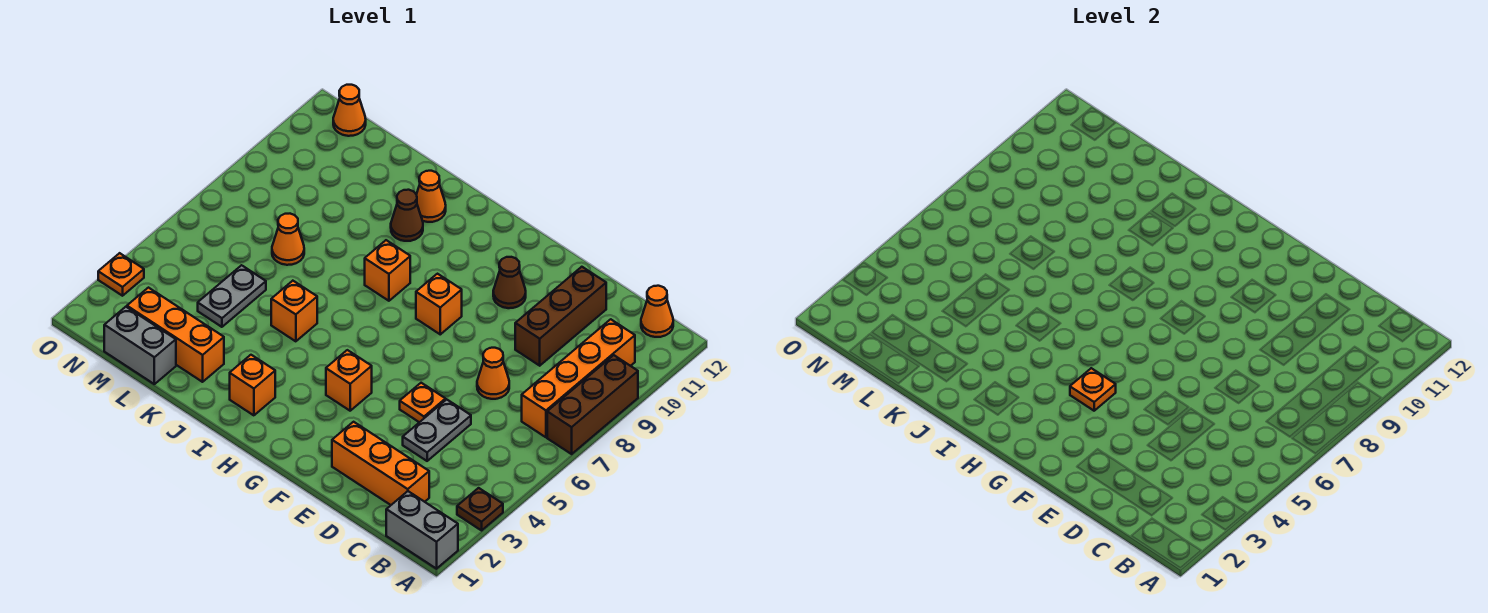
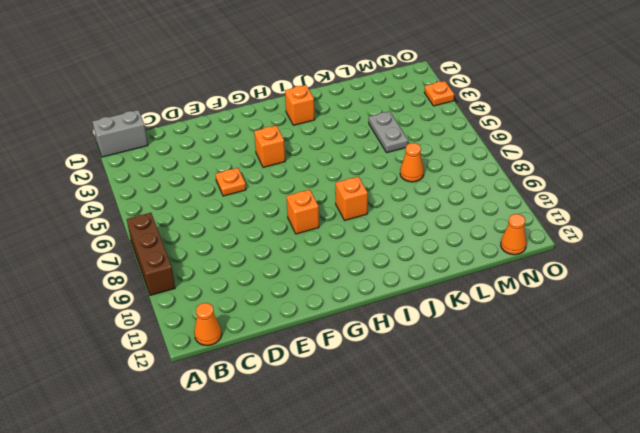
none -> brown plate A3 level 1
none -> orange brick B7:B10 level 1
none -> orange brick C2:E2 level 1

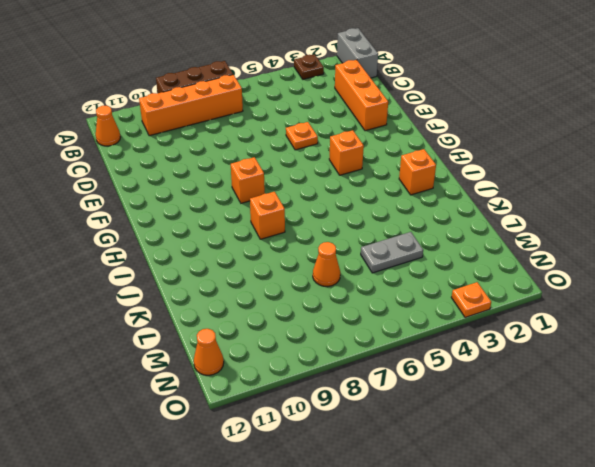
none -> grey plate D4:D5 level 1
none -> orange cone D7 level 1
none -> brown brick D9:D11 level 1

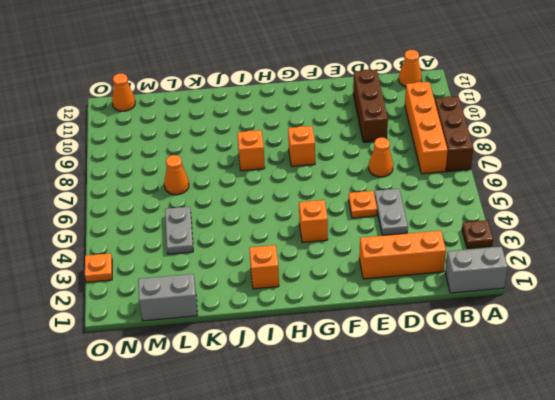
none -> brown cone F10 level 1
none -> orange brick J5 level 1
none -> brown cone J10 level 1

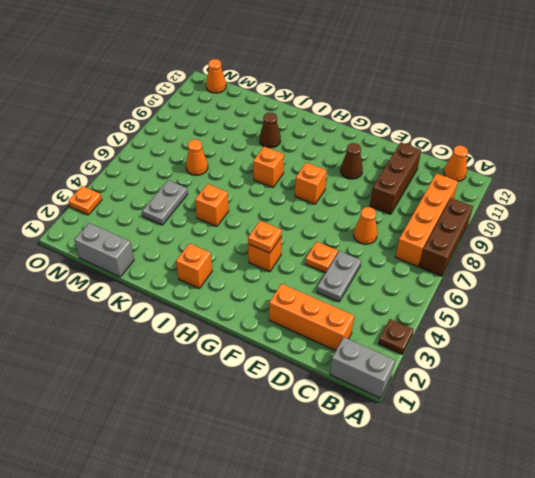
none -> orange cone J11 level 1
none -> orange brick K2:M2 level 1

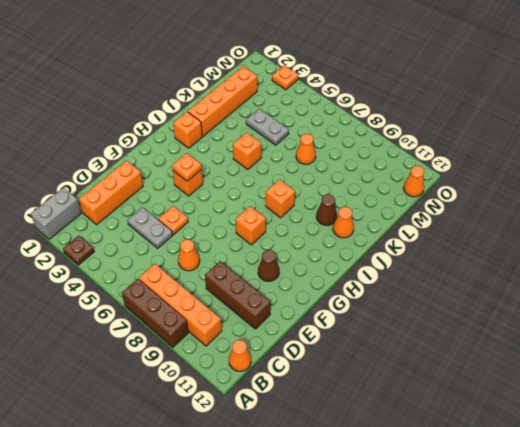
orange brick J2:M2 level 1 -> orange brick K2:M2 level 1
none -> grey brick L1:M1 level 1

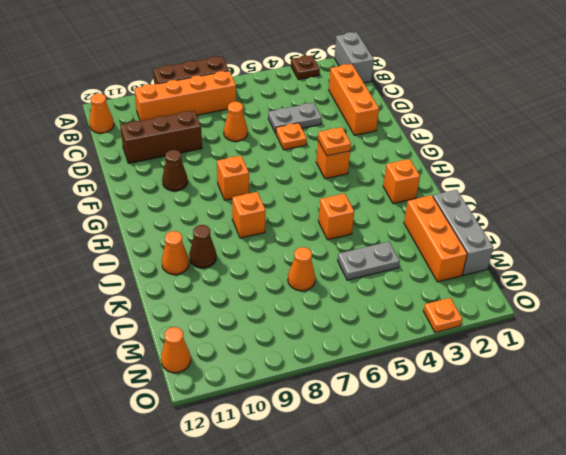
grey brick K1:M1 level 1 -> grey brick L1:M1 level 1

